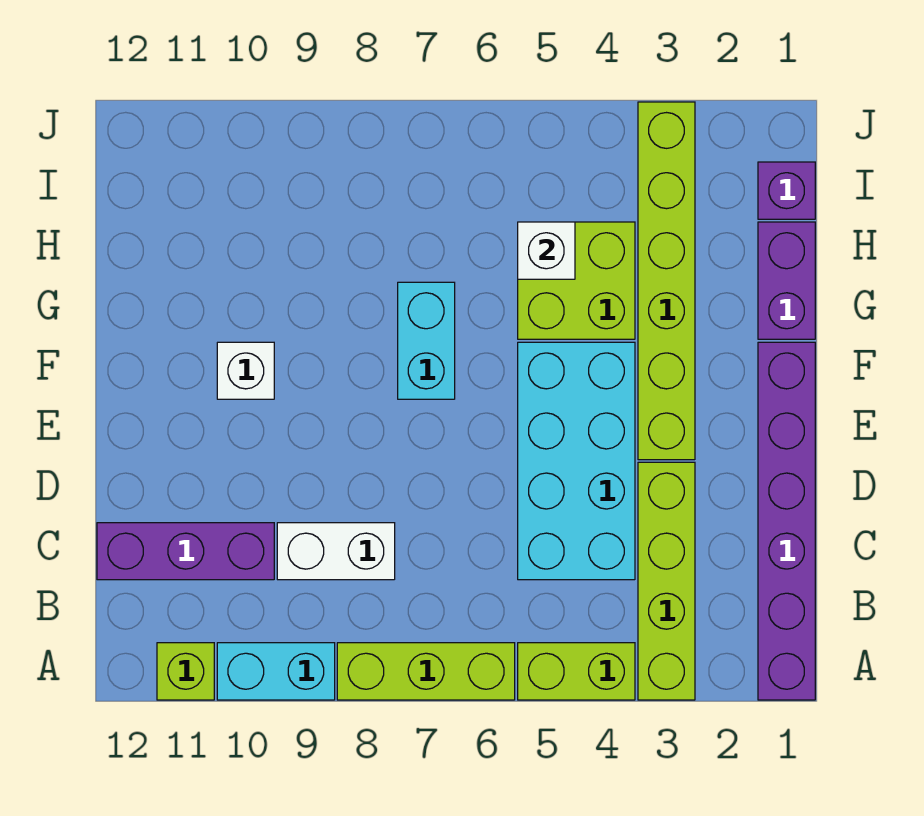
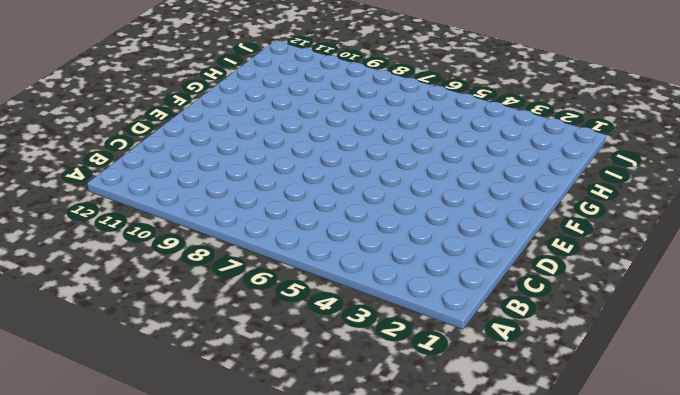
none -> purple brick A1:F1 level 1
none -> lime brick A3:D3 level 1
none -> lime brick A4:A5 level 1

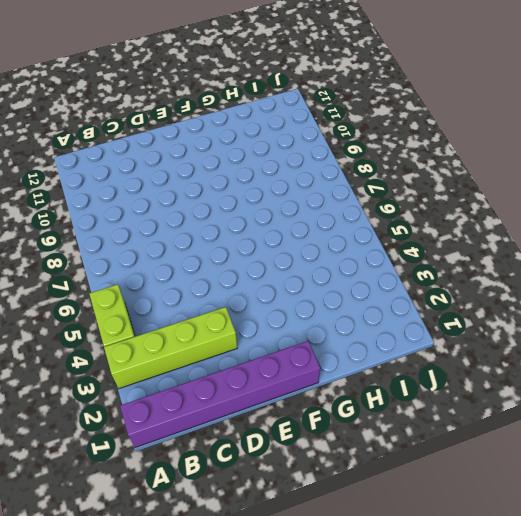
none -> lime brick A6:A8 level 1
none -> cyan brick A9:A10 level 1
none -> lime brick A11 level 1

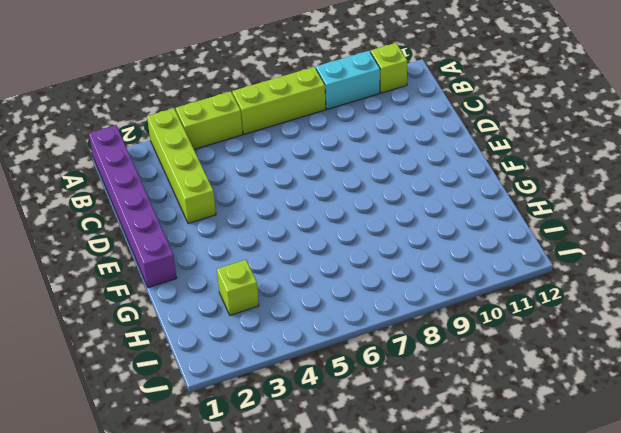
lime brick H3 level 1 -> lime brick E3:J3 level 1
none -> cyan brick C4:F5 level 1
none -> white brick C8:C9 level 1
none -> purple brick C10:C12 level 1

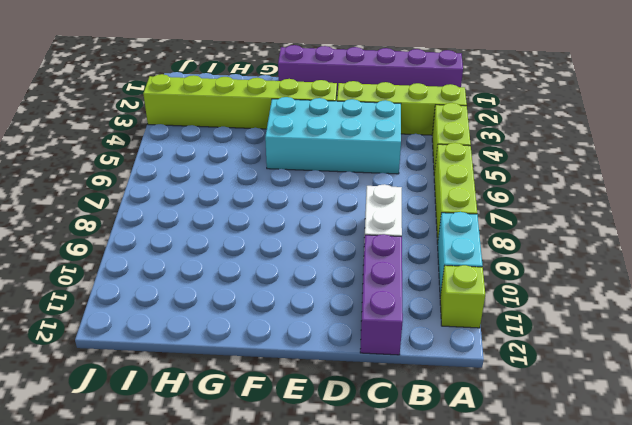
none -> cyan brick F7:G7 level 1
none -> white brick F10 level 1
none -> purple brick G1:H1 level 1

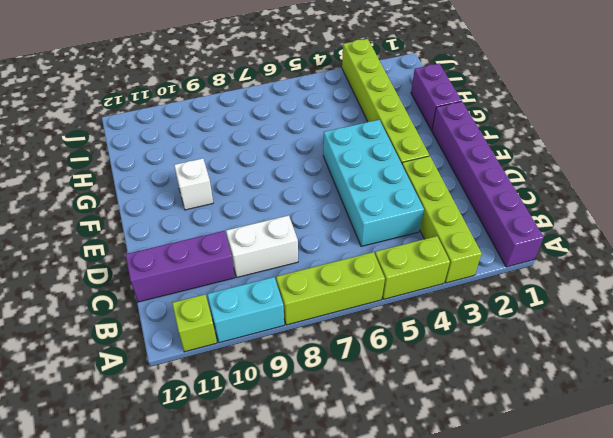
none -> cyan brick F7:G7 level 1
none -> lime brick G4:H5 level 1
none -> purple brick I1 level 1

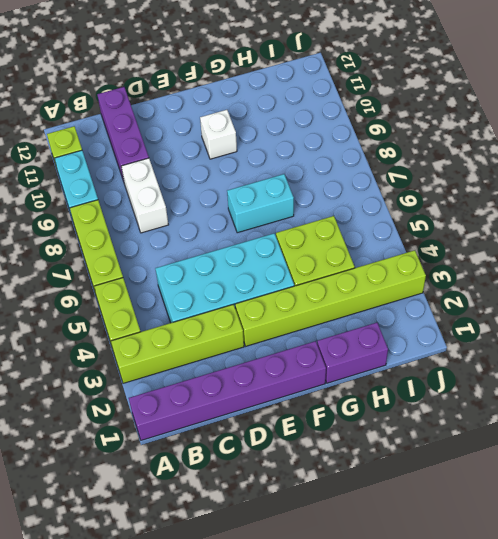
none -> purple brick I1 level 1
none -> white brick H5 level 2

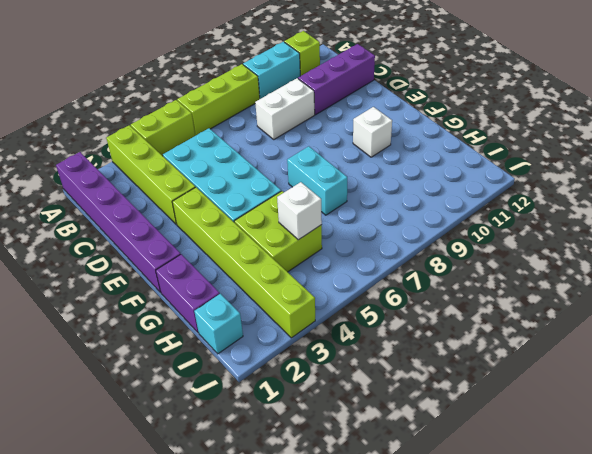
cyan brick I1 level 1 -> purple brick I1 level 1

